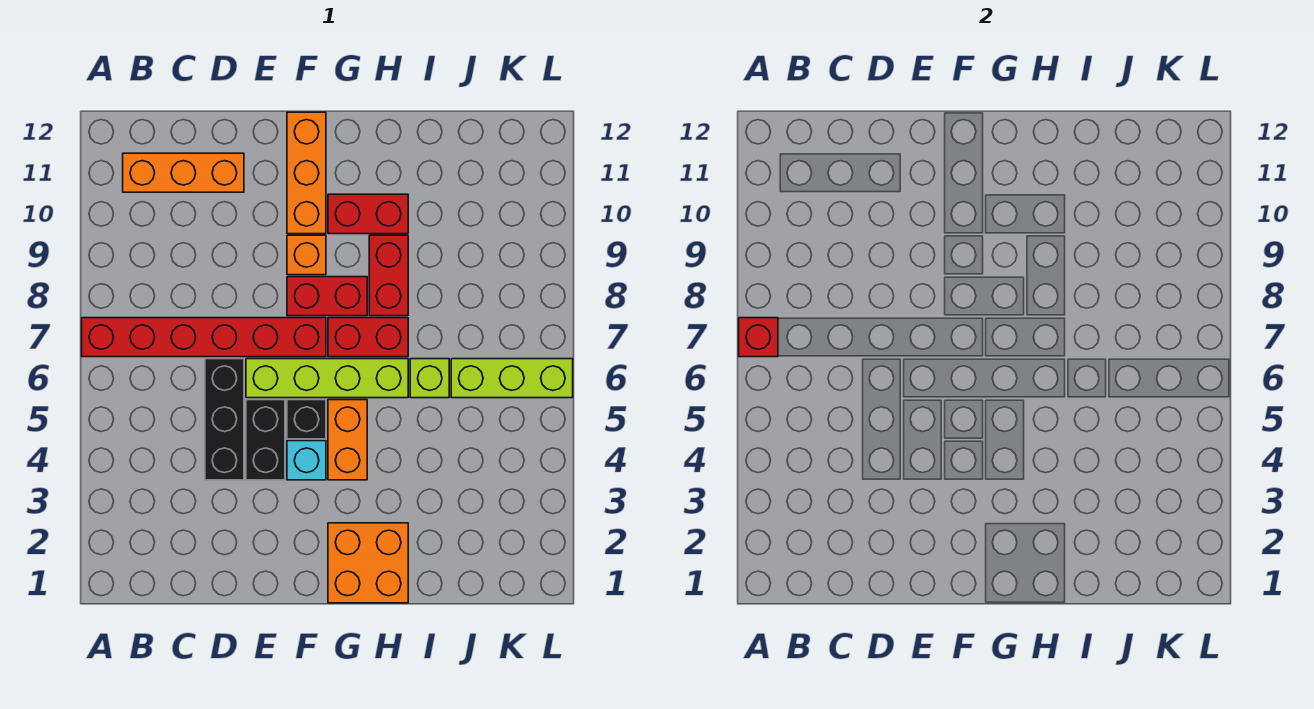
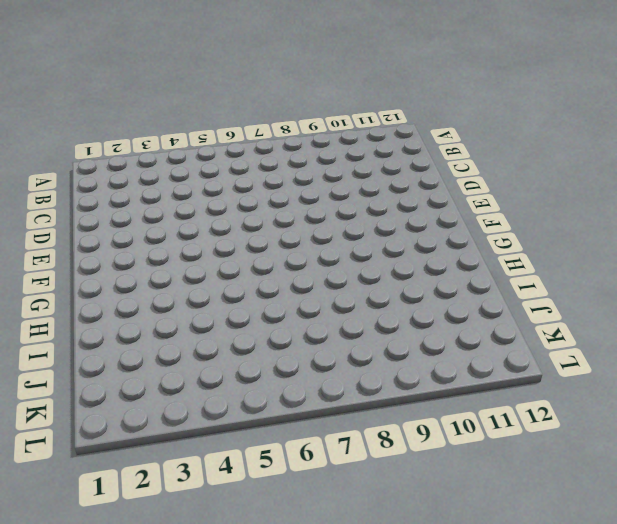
none -> red brick A7:F7 level 1
none -> orange brick B11:D11 level 1
none -> black brick D4:D6 level 1

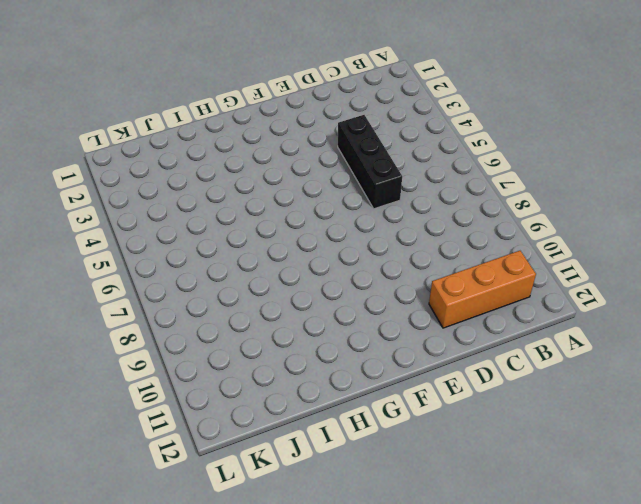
none -> red brick A7:F7 level 1
none -> black brick E4:E5 level 1
none -> lime brick E6:H6 level 1

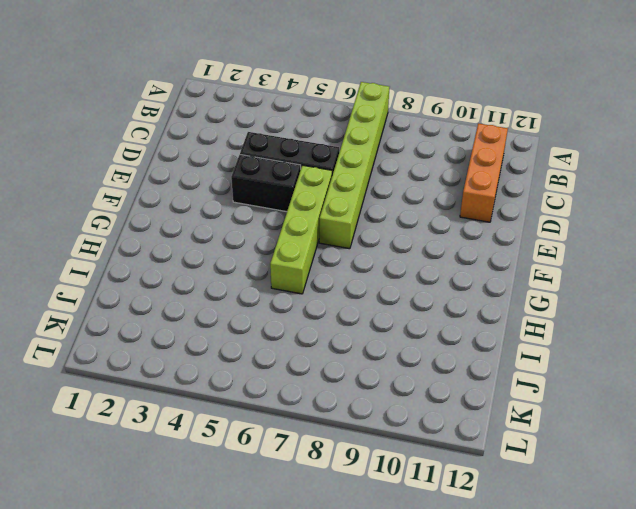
lime brick A7:F7 level 1 -> red brick A7:F7 level 1
none -> cyan brick F4 level 1
none -> black brick F5 level 1
none -> red brick F8:G8 level 1

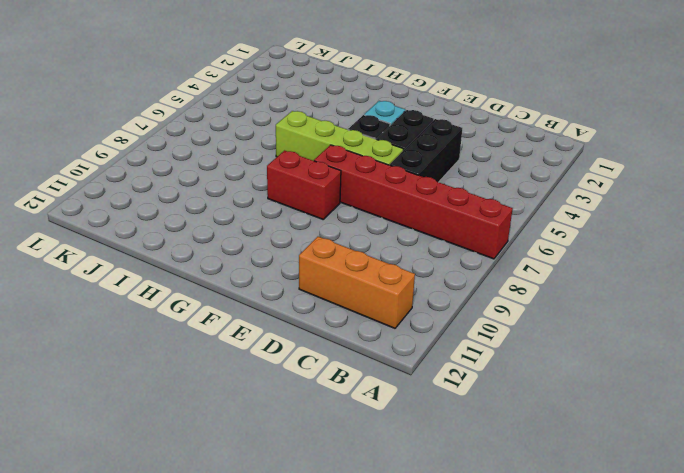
none -> orange brick F9 level 1
none -> orange brick F10:F12 level 1
none -> orange brick G1:H2 level 1

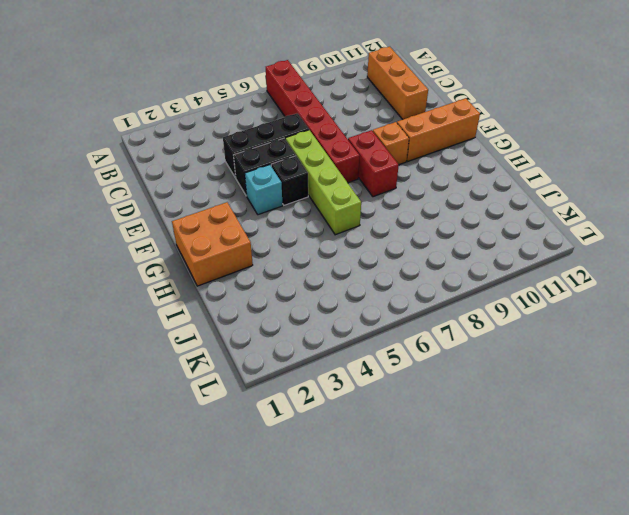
none -> orange brick G4:G5 level 1
none -> red brick G7:H7 level 1
none -> red brick G10:H10 level 1

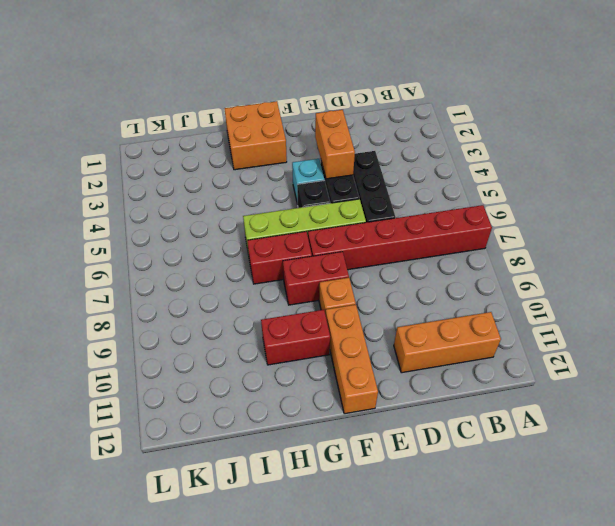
orange brick E3:E4 level 2 -> orange brick G4:G5 level 1
none -> red brick H8:H9 level 1
none -> lime brick I6 level 1
none -> lime brick J6:L6 level 1

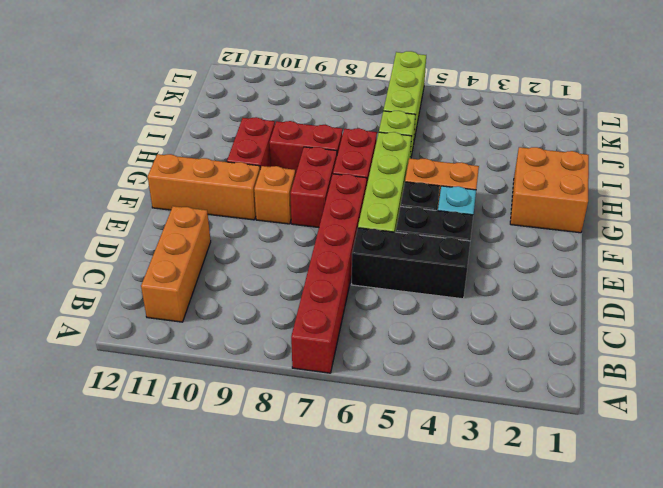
none -> red brick A7 level 2

